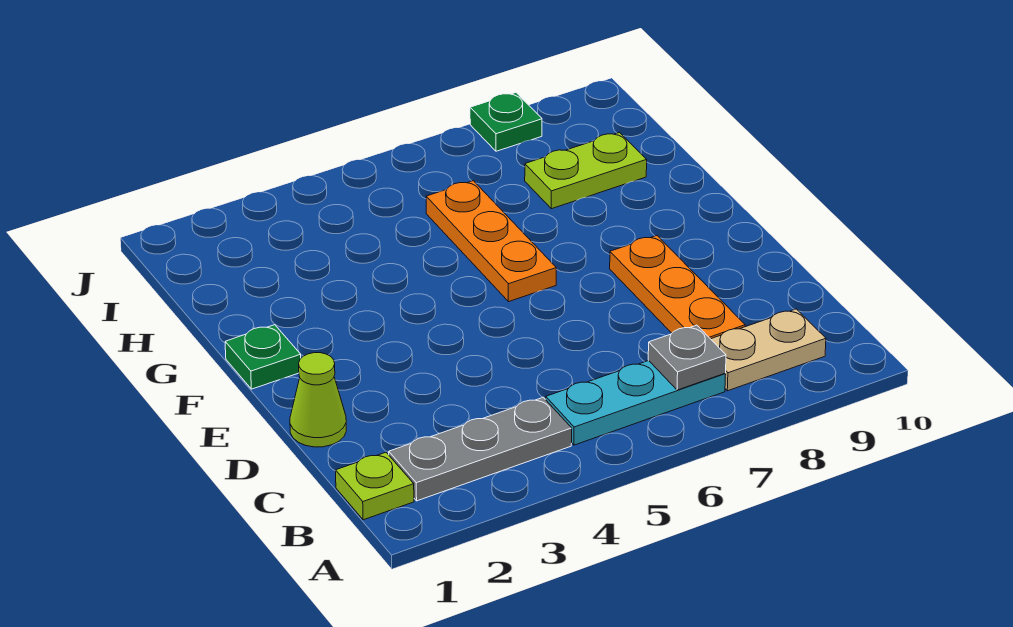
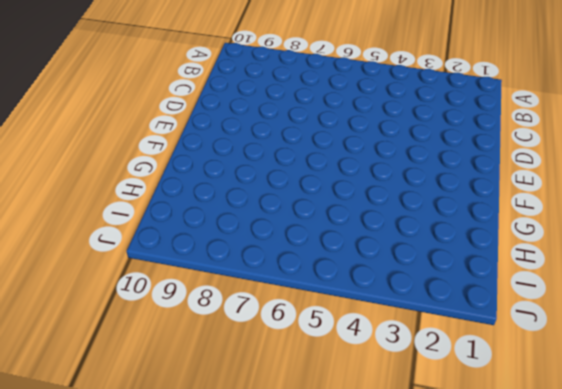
none -> lime plate B1 level 1
none -> grey plate B2:B4 level 1

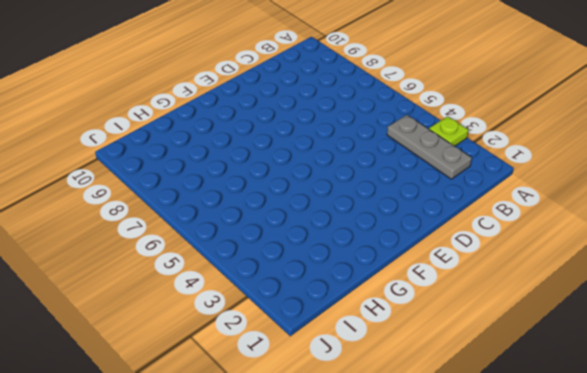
lime plate A3 level 1 -> lime plate B1 level 1
none -> cyan plate B5:B7 level 1
none -> tan plate B8:B9 level 1

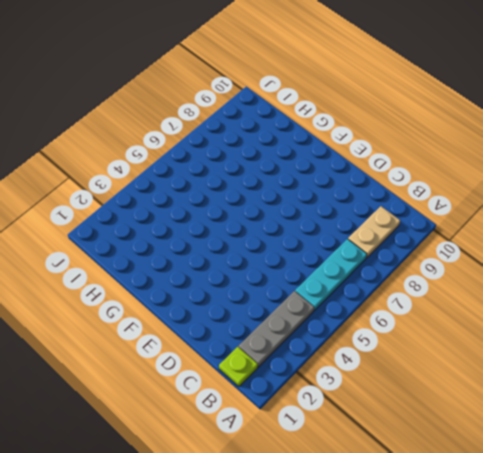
none -> orange plate C8:E8 level 1
none -> lime cone D1 level 1

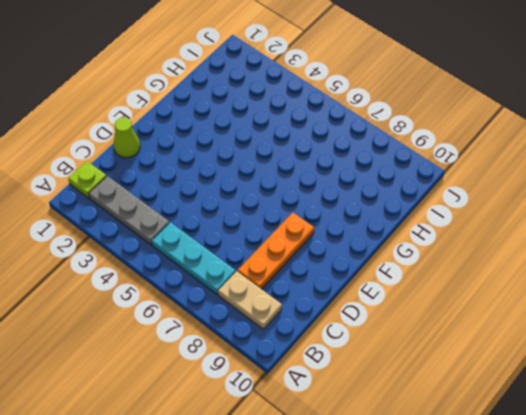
none -> green plate F1 level 1
none -> orange plate F6:H6 level 1

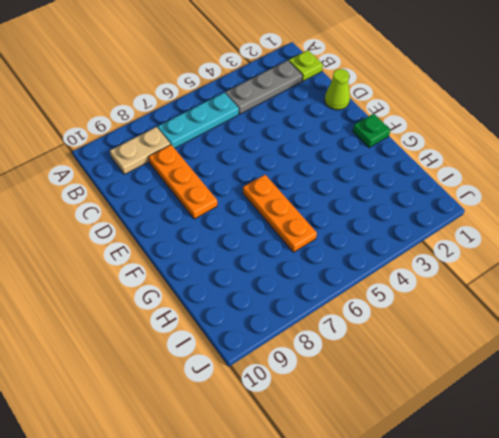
none -> lime plate H8:H9 level 1
none -> green plate J8 level 1

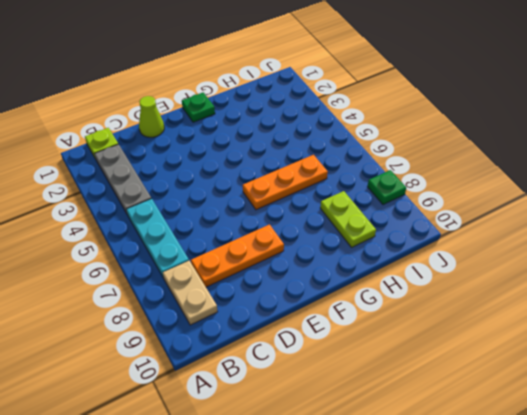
none -> grey plate B7 level 2

